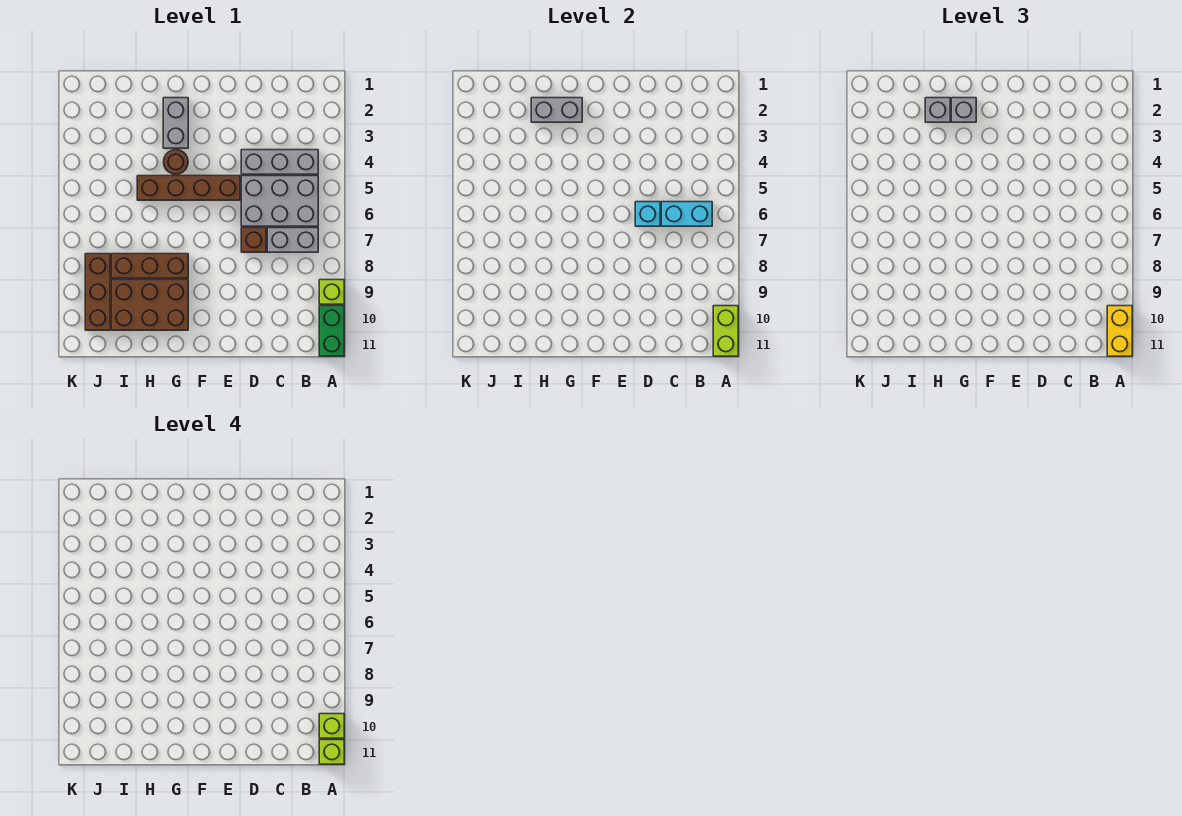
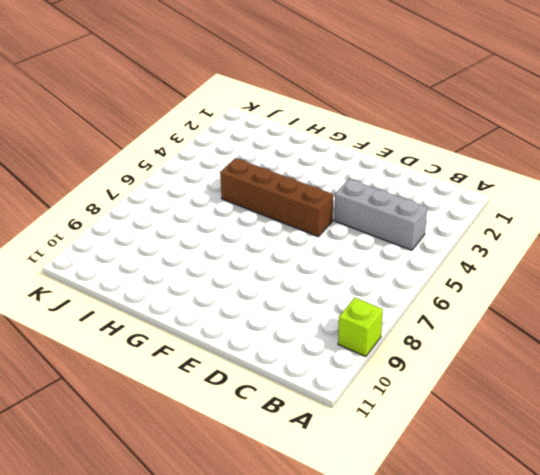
none -> green brick A10:A11 level 1
none -> grey brick B5:D6 level 1
none -> grey brick B7:C7 level 1

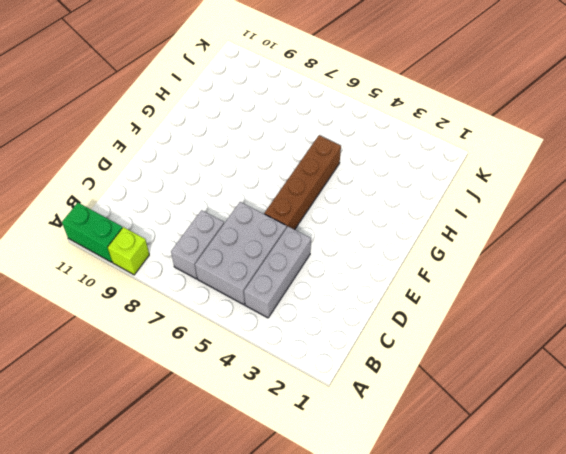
none -> brown brick D7 level 1
none -> grey brick G2:G3 level 1
none -> brown round brick G4 level 1

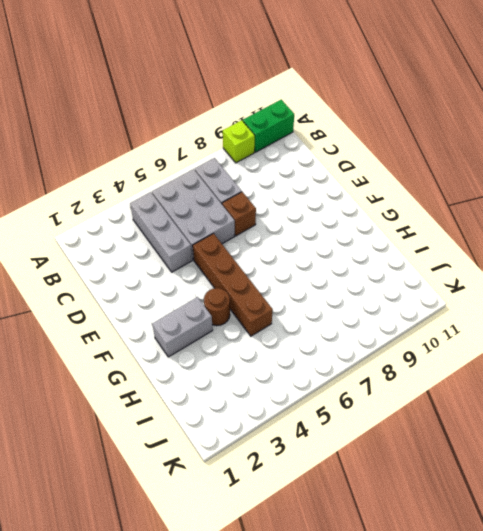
none -> brown brick G8:I8 level 1
none -> brown brick G9:I10 level 1
none -> brown brick J8:J10 level 1

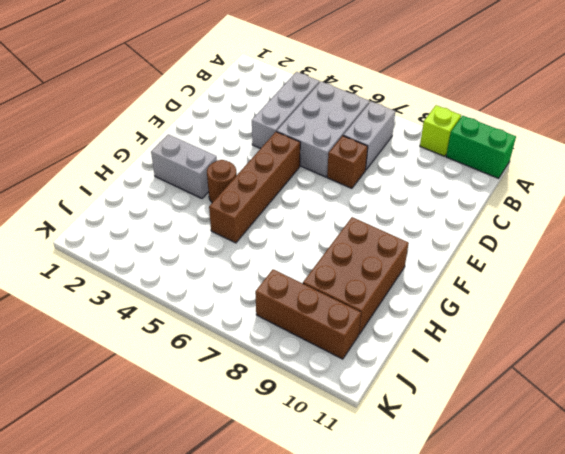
none -> brown brick G8:I8 level 1
none -> lime brick A10:A11 level 2
none -> cyan brick B6:C6 level 2

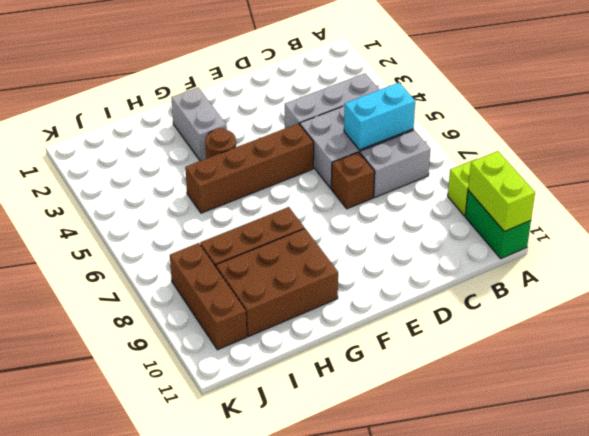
none -> cyan brick D6 level 2
none -> grey brick G2:H2 level 2
none -> yellow brick A10:A11 level 3

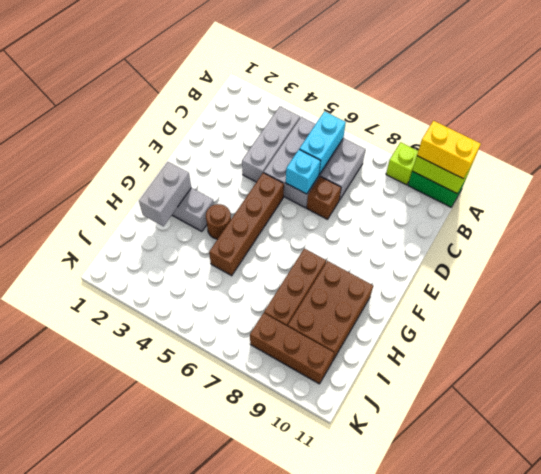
none -> grey brick G2 level 3
none -> grey brick H2 level 3
none -> lime brick A10 level 4

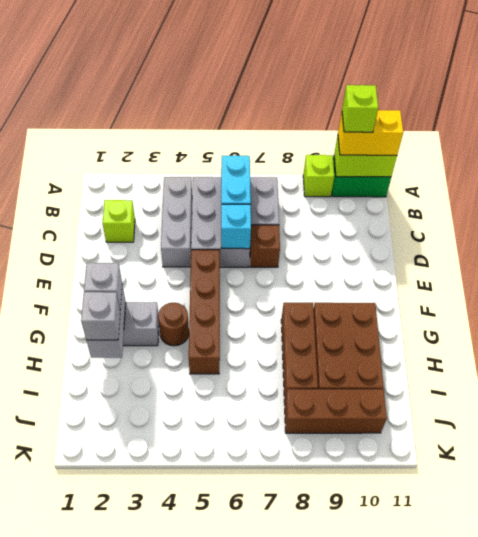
lime brick C2 level 1 -> lime brick A11 level 4

